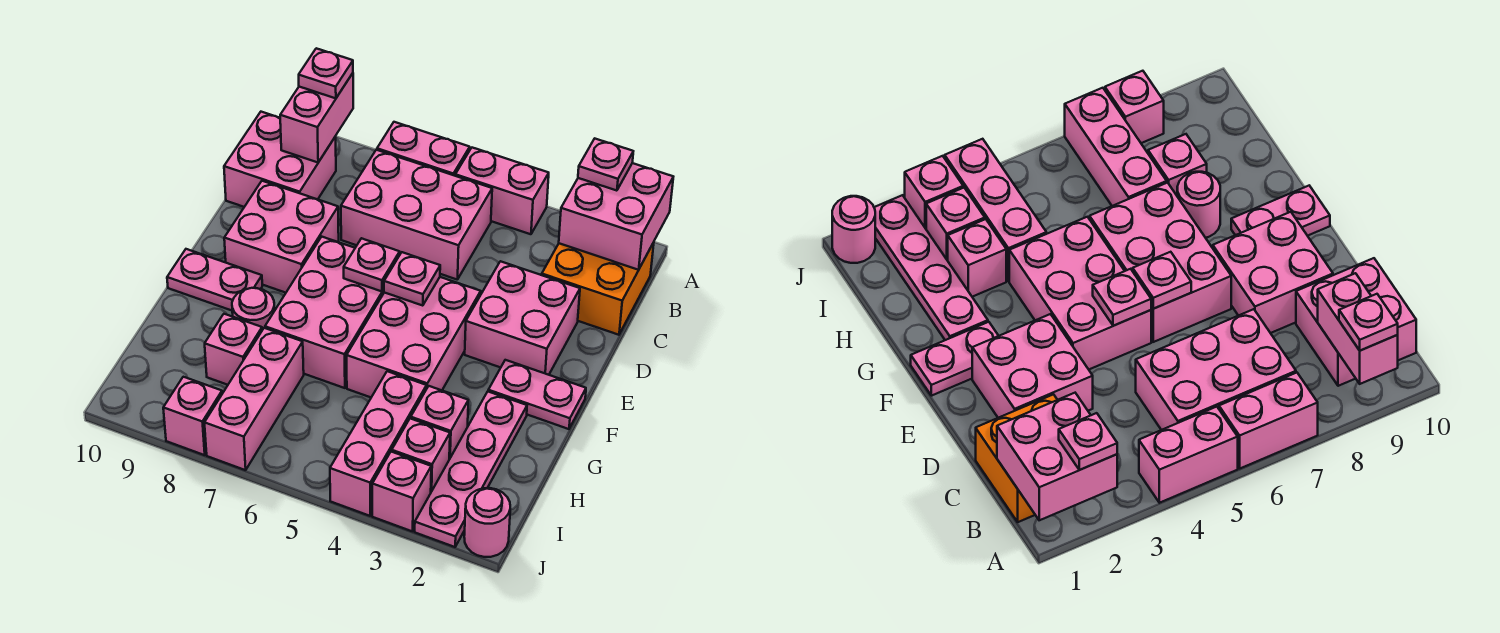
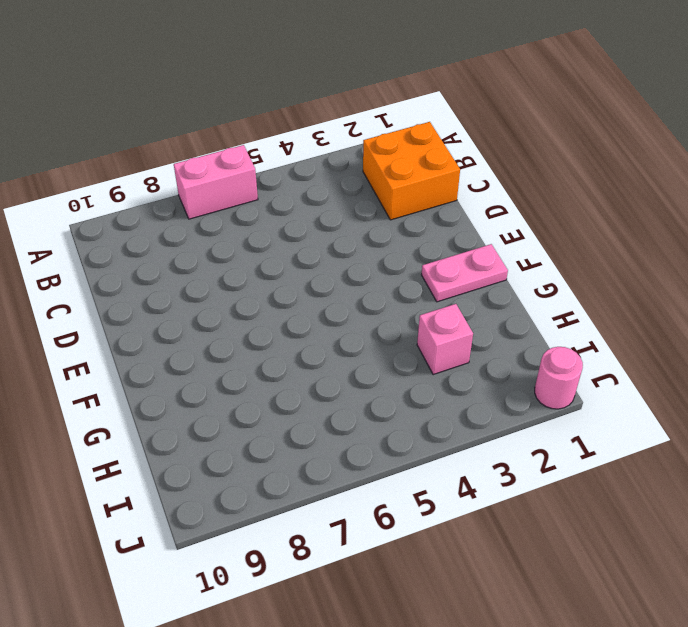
none -> pink brick A4:A5 level 1
none -> pink brick B5:C7 level 1
none -> pink brick B9:C10 level 1

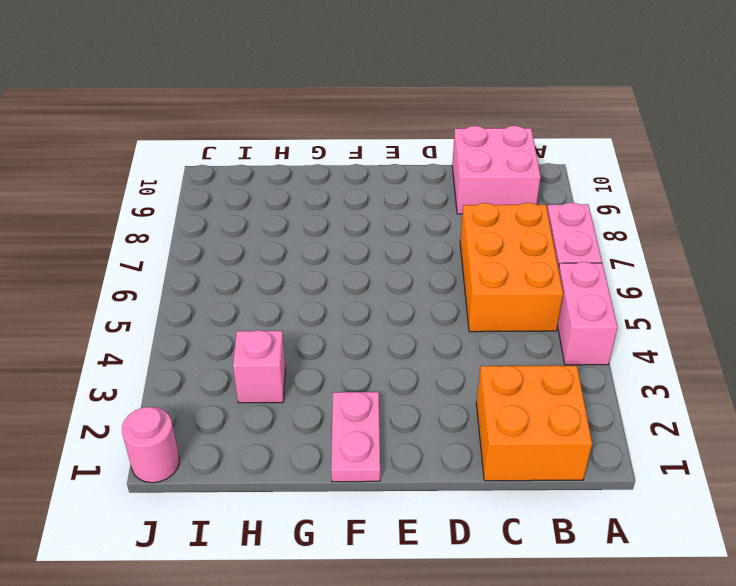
orange brick B5:C7 level 1 -> pink brick B5:C7 level 1
none -> pink brick D2:E3 level 1
none -> pink brick D8:E9 level 1
none -> pink brick E4:G5 level 1

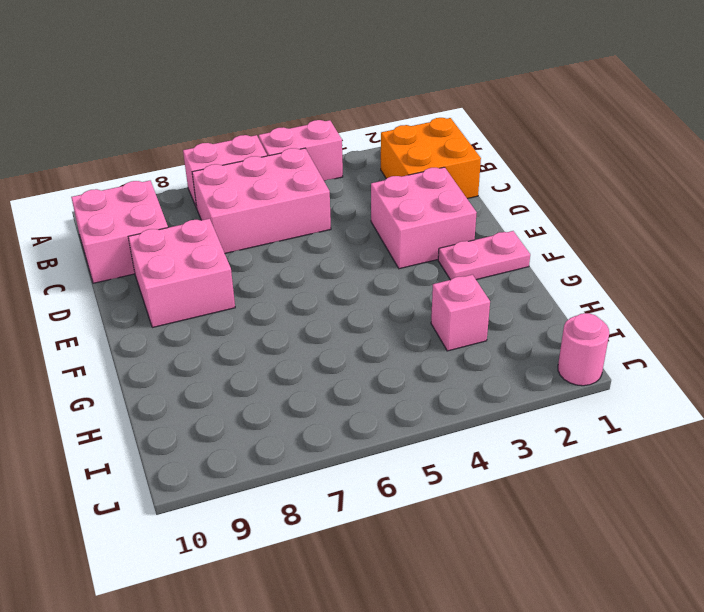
none -> pink brick E4:G5 level 1
none -> pink brick E6:G7 level 1
none -> pink plate F9:F10 level 1

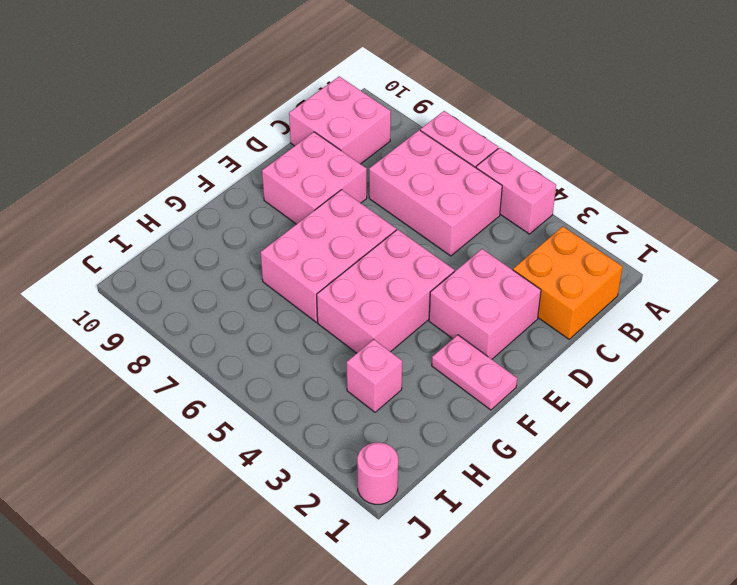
none -> pink plate F9:F10 level 1
none -> pink plate G2:J2 level 1
none -> pink round brick G8 level 1

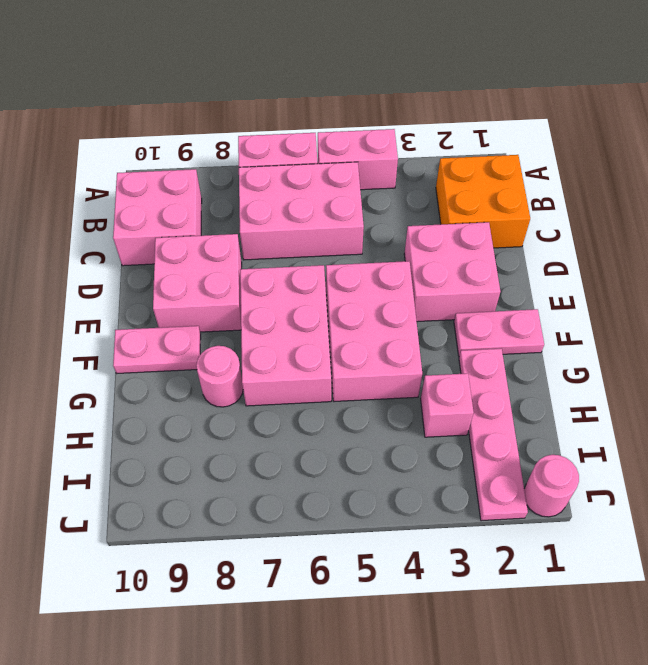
none -> pink brick H4:J4 level 1
none -> pink brick H7:J7 level 1
none -> pink brick H8 level 1

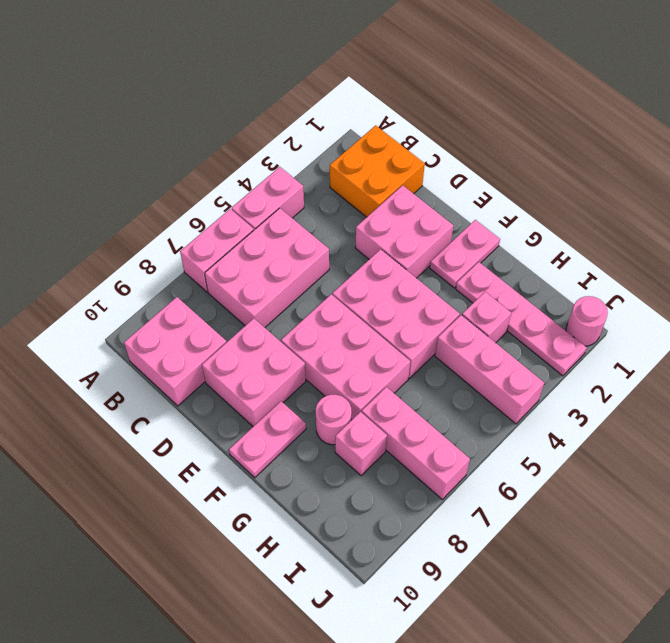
none -> pink brick I3 level 1
none -> pink brick J3 level 1
none -> pink brick J8 level 1

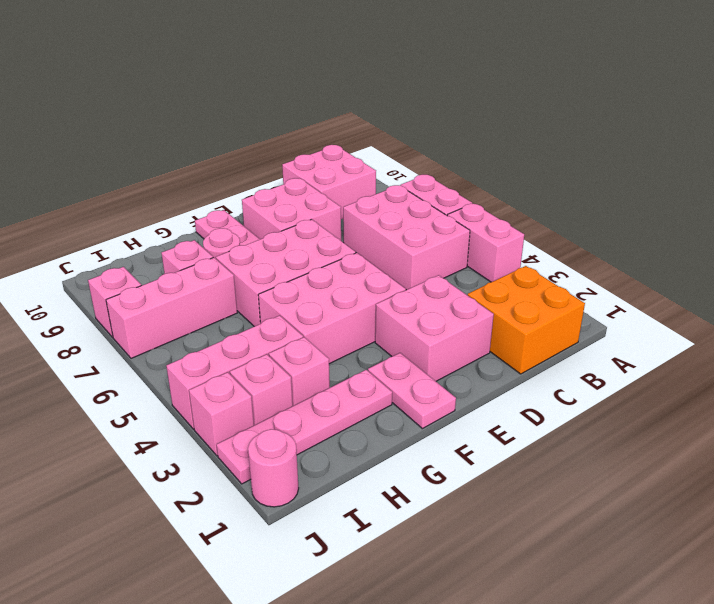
none -> pink brick A1:B2 level 2
none -> pink brick A9:B9 level 2
none -> pink plate E5 level 2

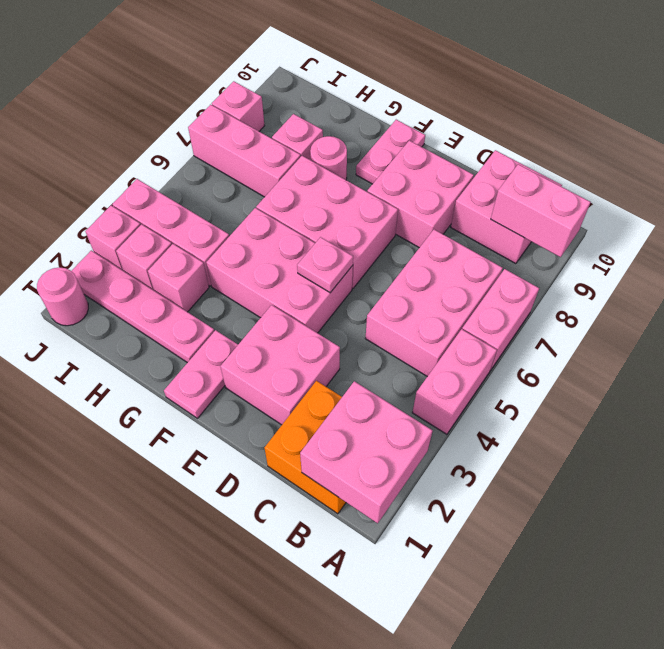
none -> pink plate E6 level 2
none -> pink plate A2 level 3
none -> pink plate A9 level 3

